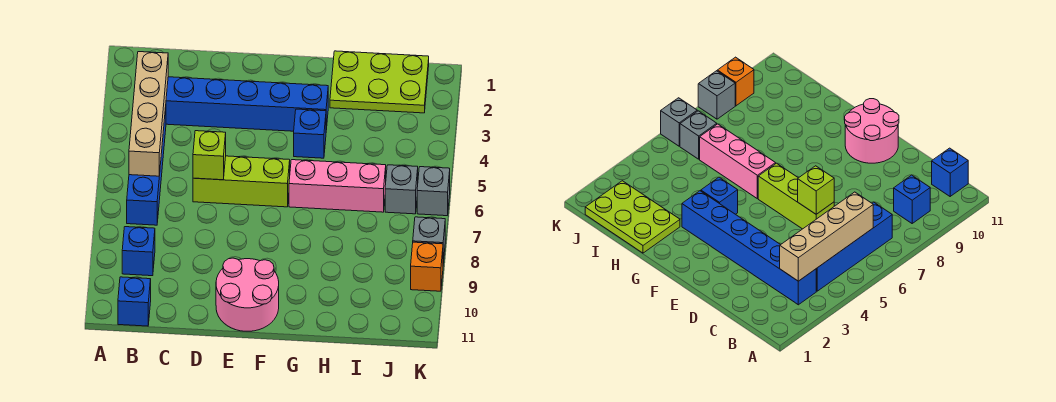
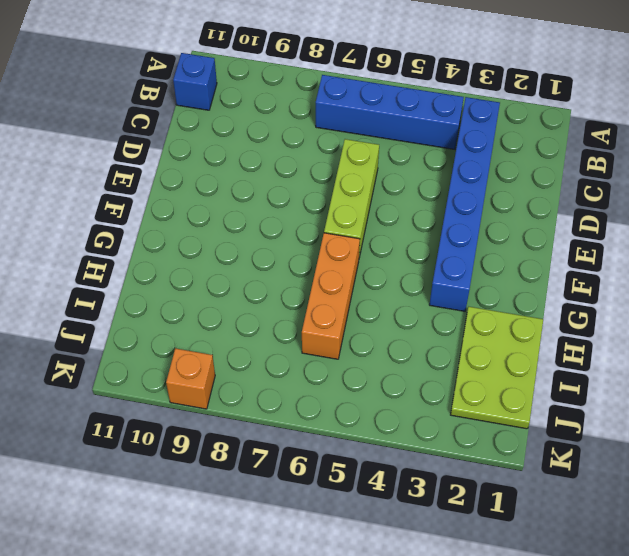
orange brick G6:I6 level 1 -> pink brick G6:I6 level 1
none -> blue brick B9 level 1
none -> pink round brick E10:F11 level 1
none -> blue brick G4 level 1

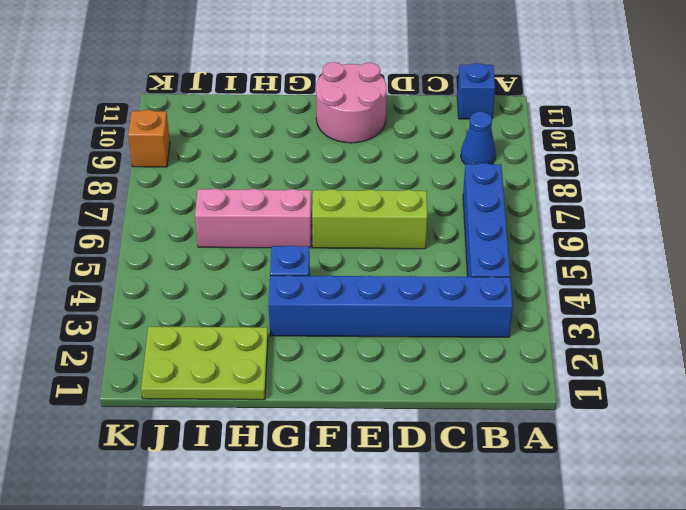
blue cone B9 level 1 -> blue brick B9 level 1
none -> grey brick J6 level 1
none -> grey brick K6 level 1
none -> grey brick K8 level 1

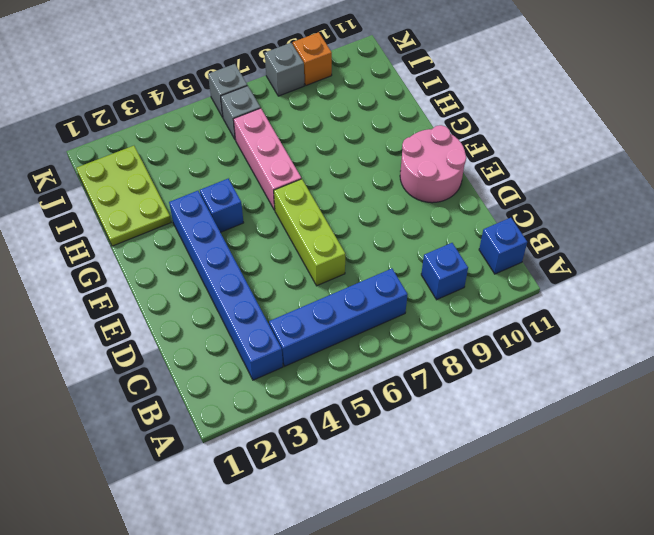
none -> tan brick B3:B6 level 2
none -> lime brick D6 level 2

